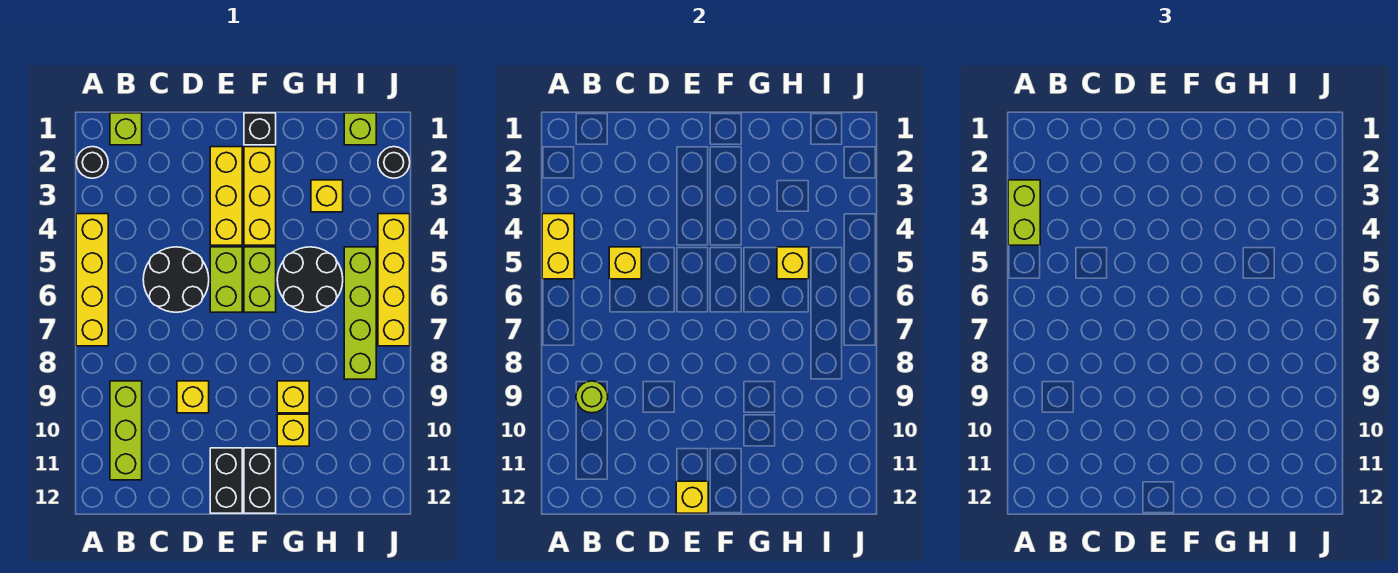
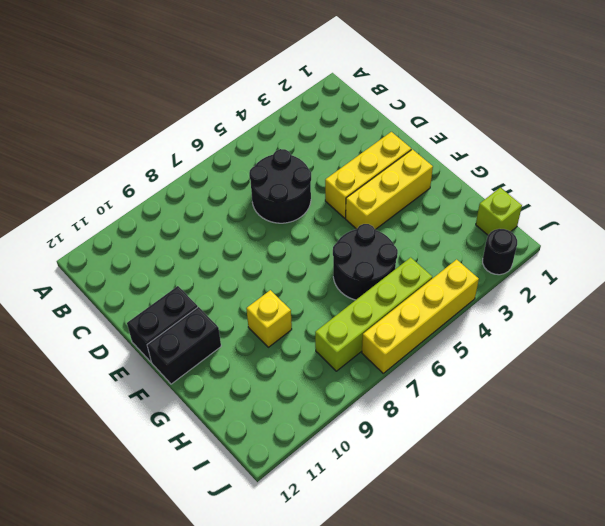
none -> black round brick A2 level 1
none -> yellow brick A4:A7 level 1
none -> lime brick B1 level 1

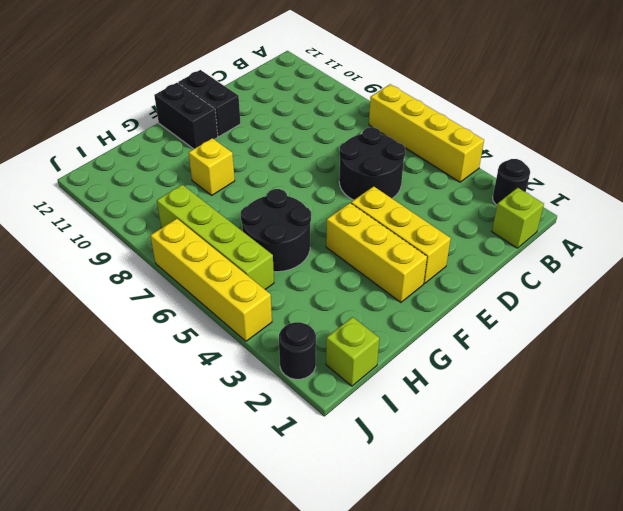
none -> lime brick B9:B11 level 1
none -> yellow brick D9 level 1
none -> lime brick E5:E6 level 1

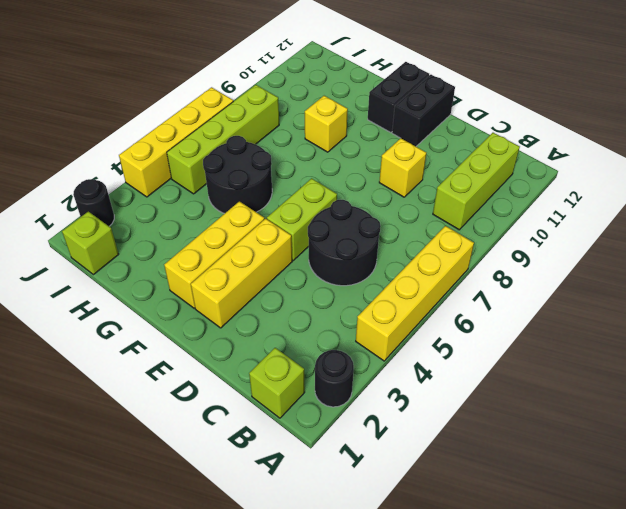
none -> black brick F1 level 1
none -> lime brick F5:F6 level 1
none -> yellow brick G10 level 1

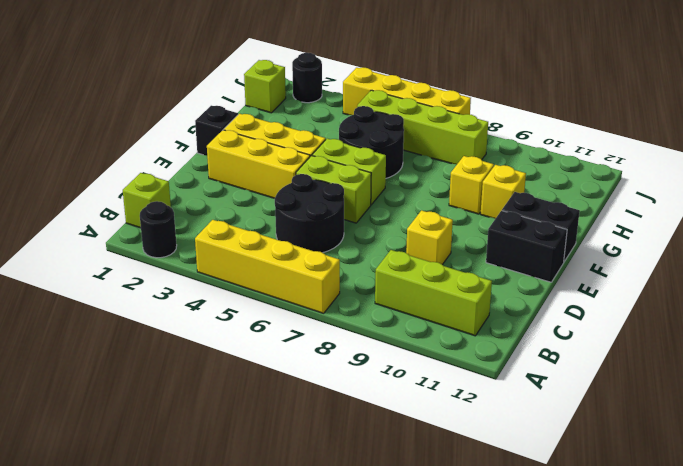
none -> yellow brick H3 level 1
none -> yellow brick A4:A5 level 2
none -> lime round brick B9 level 2

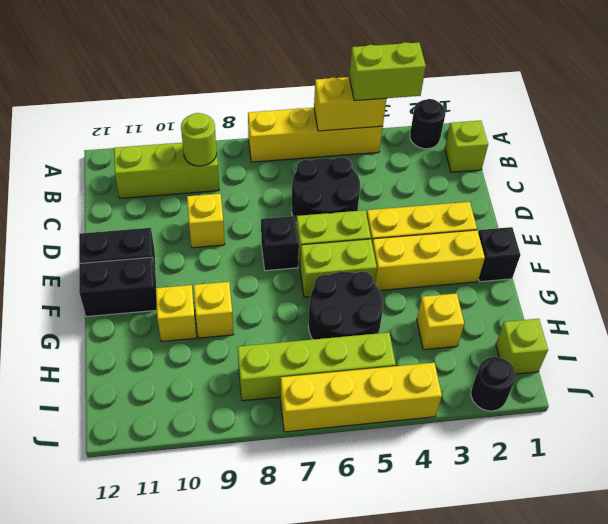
black brick E7 level 1 -> none
none -> yellow brick C5 level 2
none -> yellow brick E12 level 2
none -> yellow brick H5 level 2

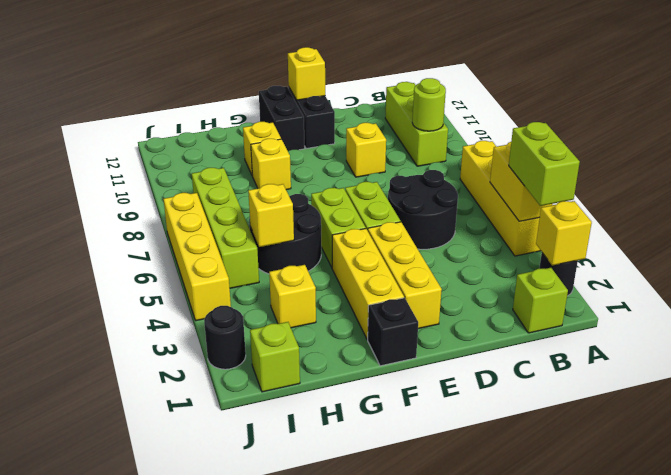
yellow brick A2 level 2 -> yellow brick C5 level 2

